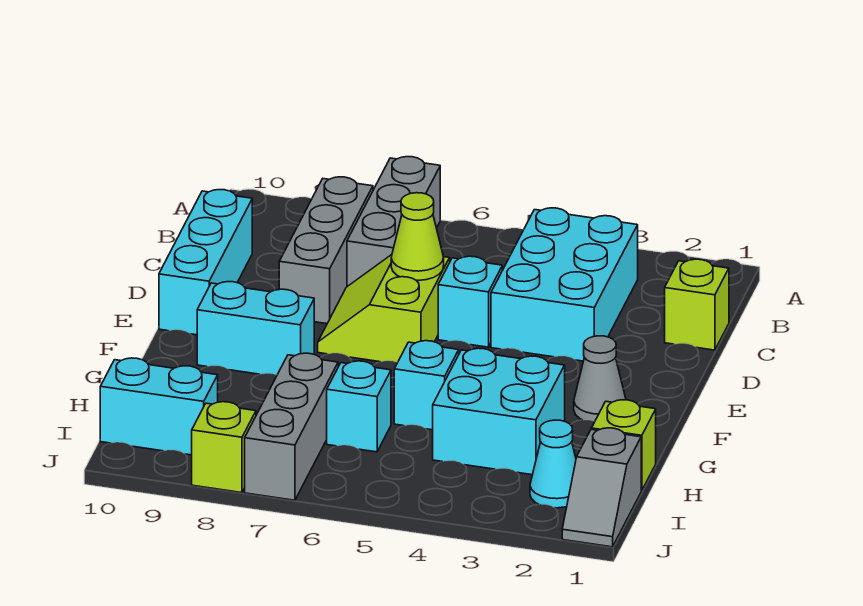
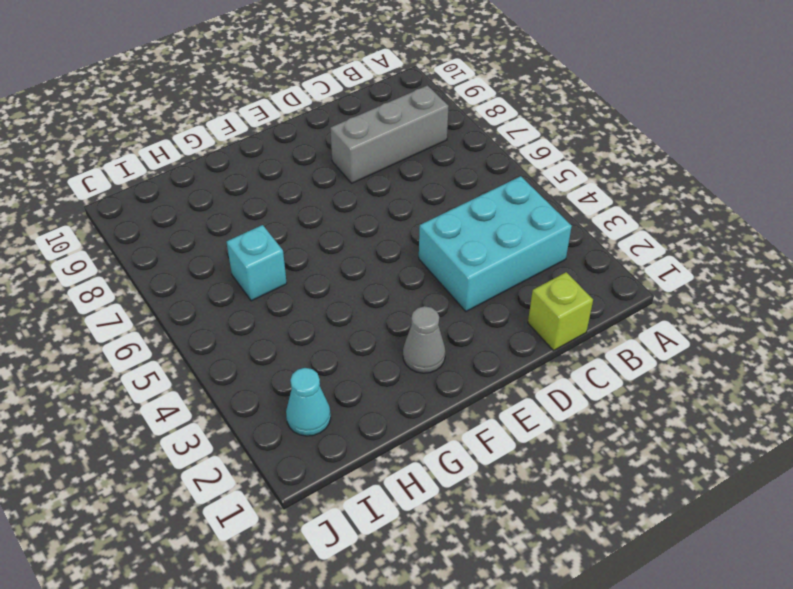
none -> grey brick A7:C7 level 1
none -> cyan brick C10:E10 level 1
none -> cyan brick D5 level 1

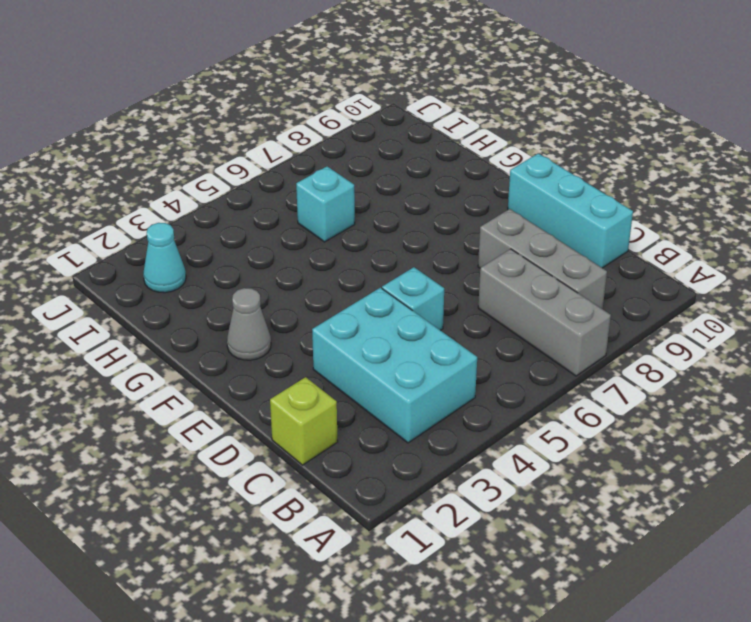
none -> lime slope D6:E7 level 1 top 6
none -> cyan brick F8:F9 level 1
none -> cyan brick G3:H4 level 1

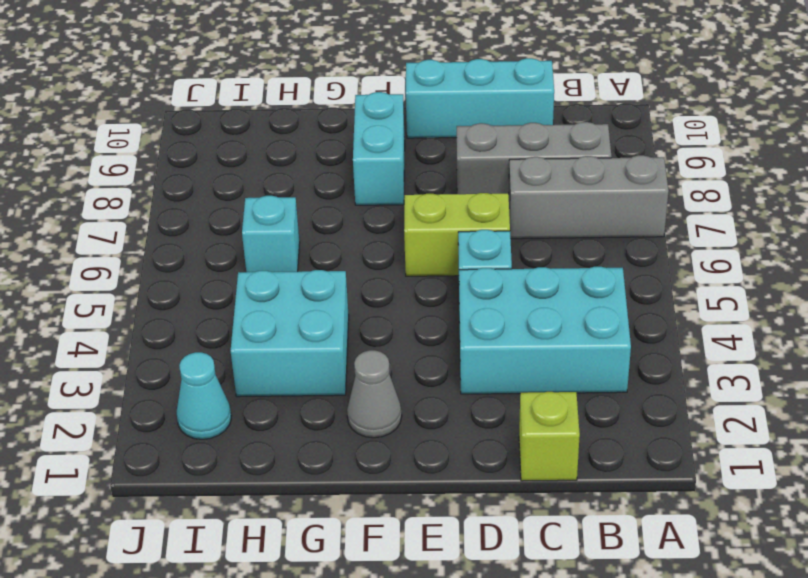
none -> cyan brick G5 level 1
none -> lime brick H1 level 1
none -> grey brick H7:J7 level 1

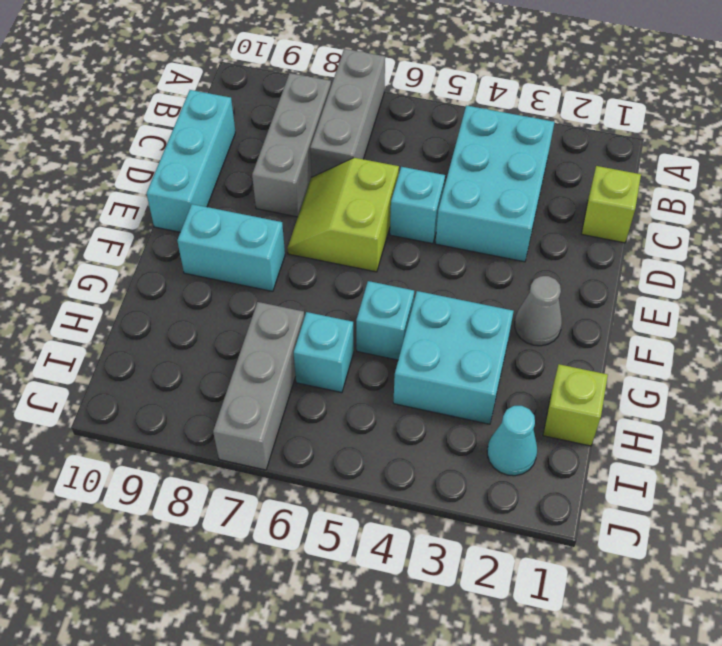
none -> grey slope I1:J1 level 1 top I
none -> cyan brick I9:I10 level 1
none -> lime brick J8 level 1

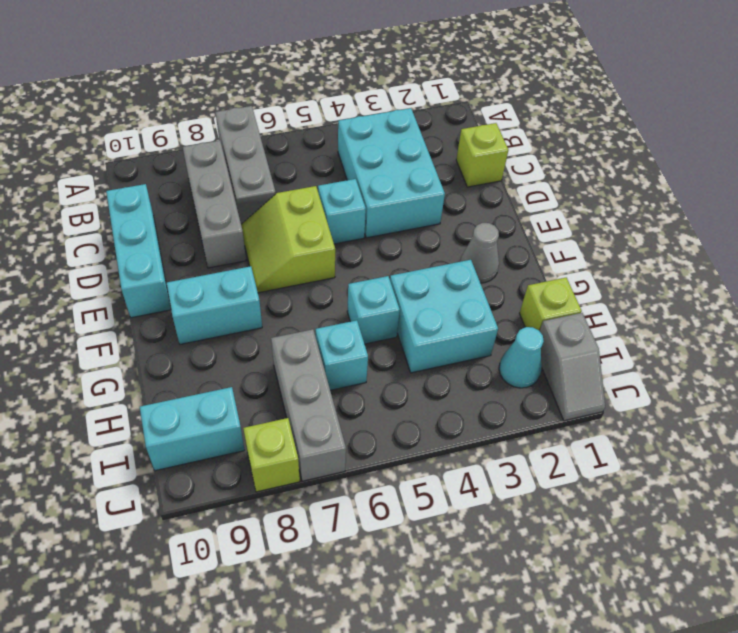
none -> lime cone D6 level 2

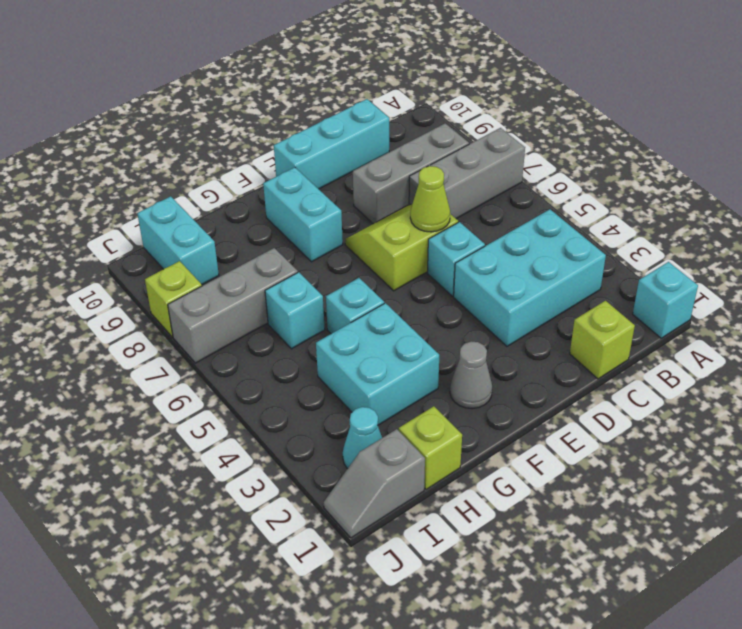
cyan brick A1 level 1 -> none

